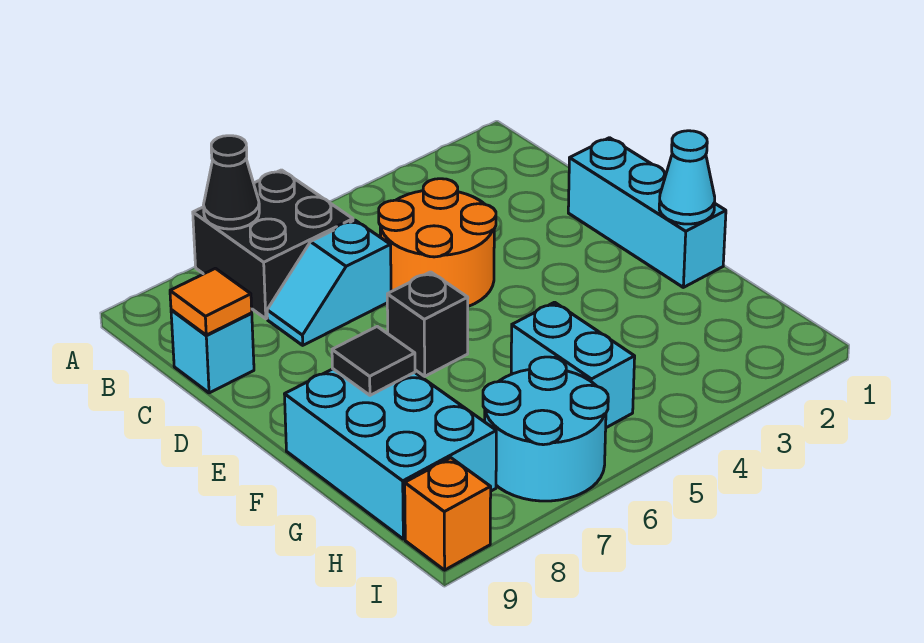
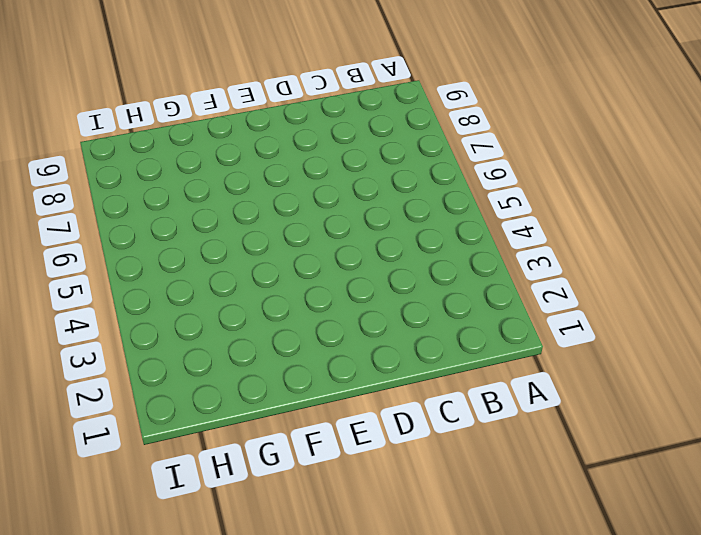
none -> black brick A6:B7 level 1
none -> orange round brick C4:D5 level 1
none -> cyan slope C6:C7 level 1 top 6

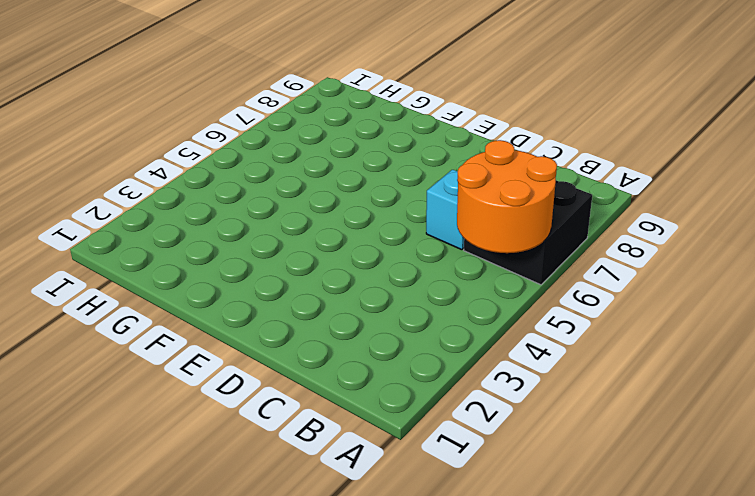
orange round brick A5:B6 level 2 -> orange round brick C4:D5 level 1
none -> cyan brick C9 level 1
none -> cyan brick D1:F1 level 1
none -> black brick E6 level 1

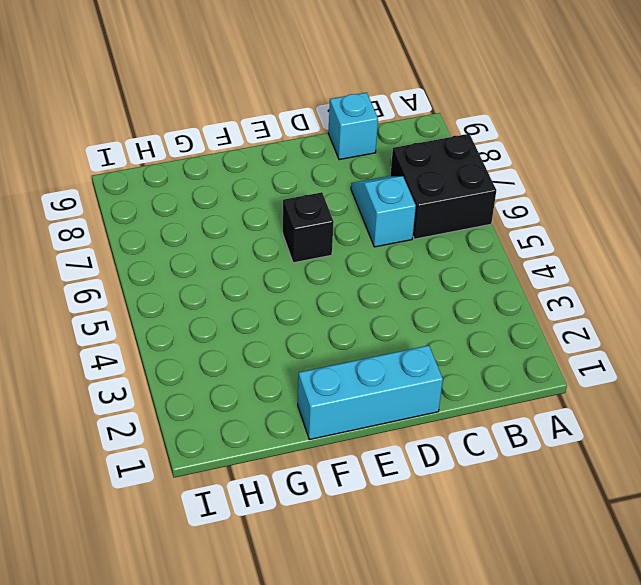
none -> orange round brick C4:D5 level 1
none -> cyan brick F8:H9 level 1
none -> cyan brick G5:H5 level 1

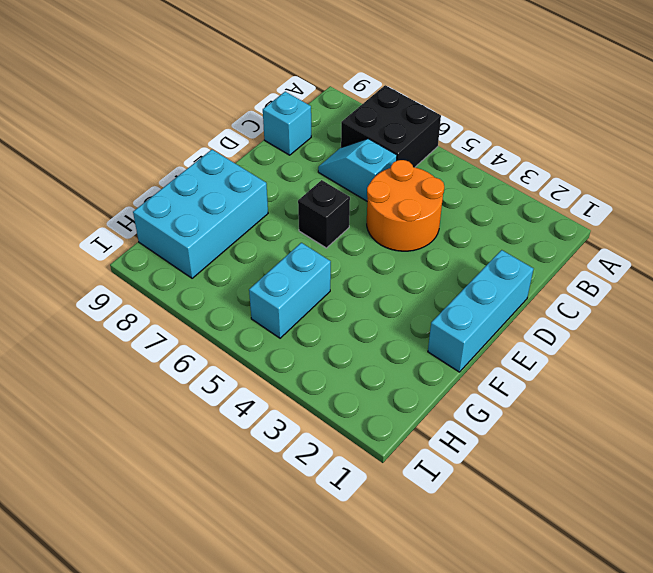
none -> cyan round brick H6:I7 level 1
none -> orange brick I9 level 1
none -> black cone A7 level 2

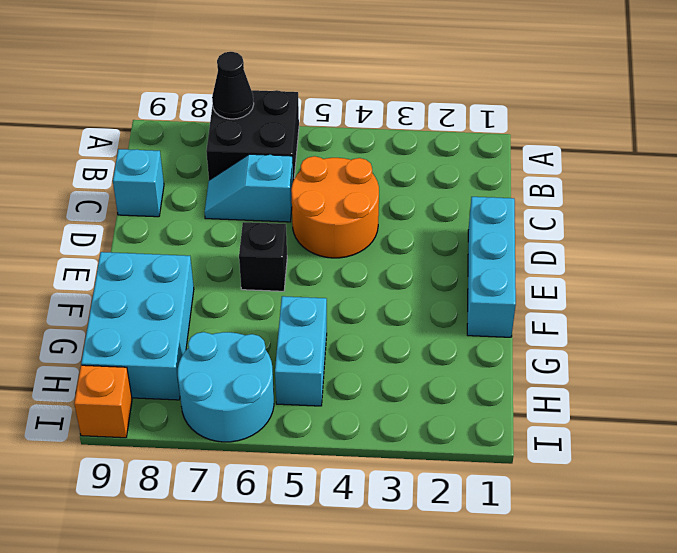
none -> orange tile C9 level 2
none -> cyan cone F1 level 2
none -> black tile F8 level 2

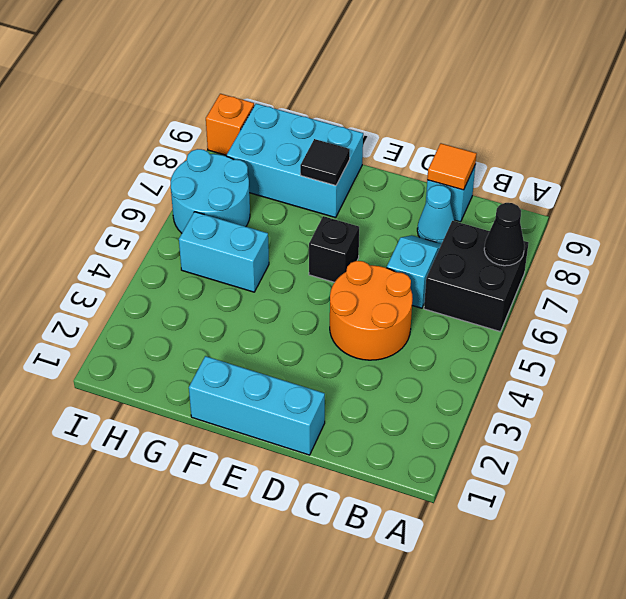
cyan cone C8 level 1 -> cyan cone F1 level 2

